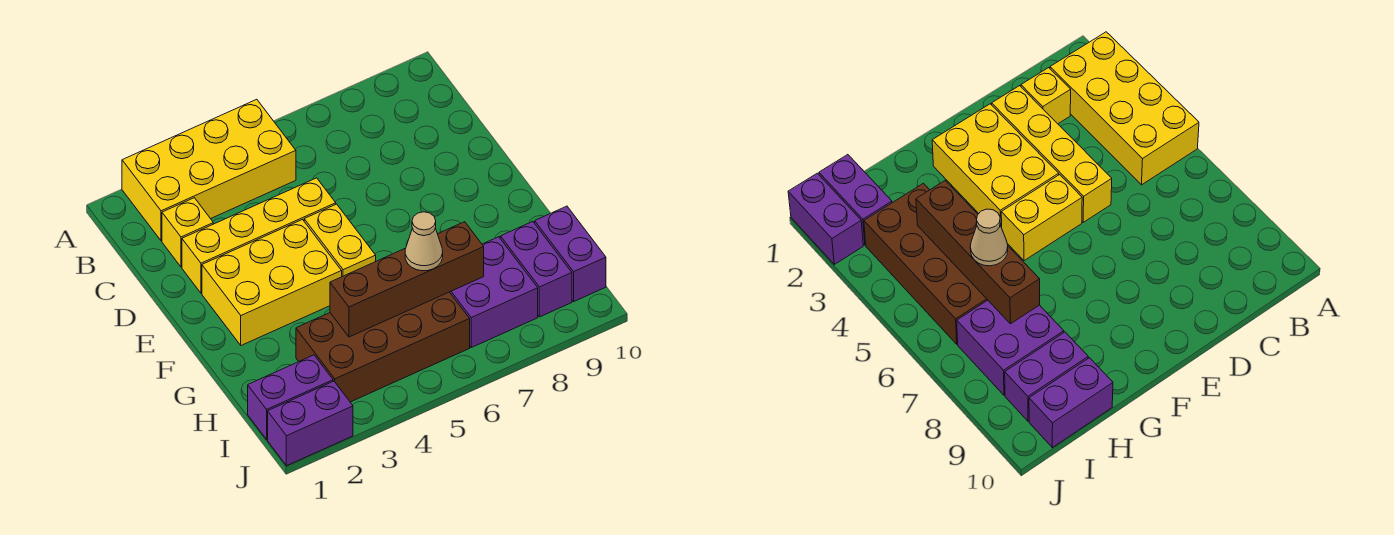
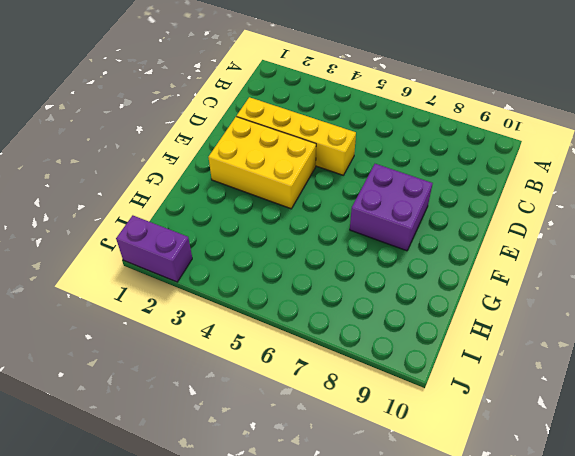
purple brick E7:F8 level 1 -> purple brick H7:I8 level 1
none -> yellow brick A2:B5 level 1
none -> yellow brick C2 level 1
none -> yellow brick E5:F5 level 1

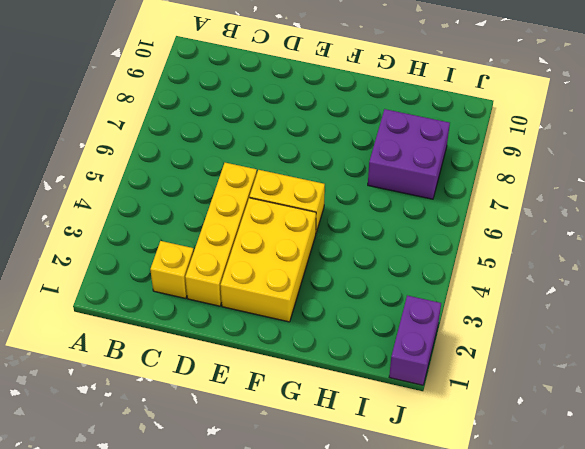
none -> yellow brick A2:B5 level 1
none -> brown brick H3:I6 level 1
none -> purple brick H9:I9 level 1

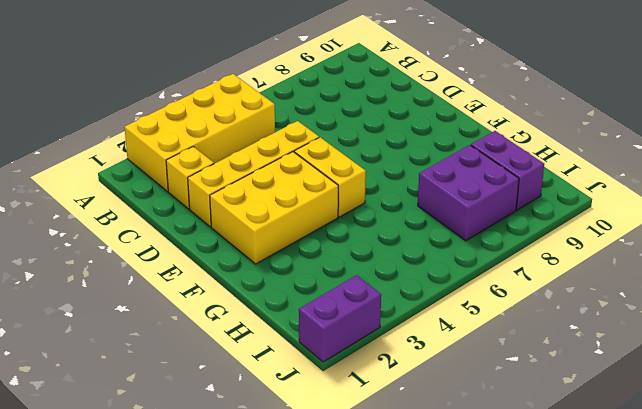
none -> brown brick H3:I6 level 1
none -> purple brick H10:I10 level 1
none -> purple brick I1:I2 level 1

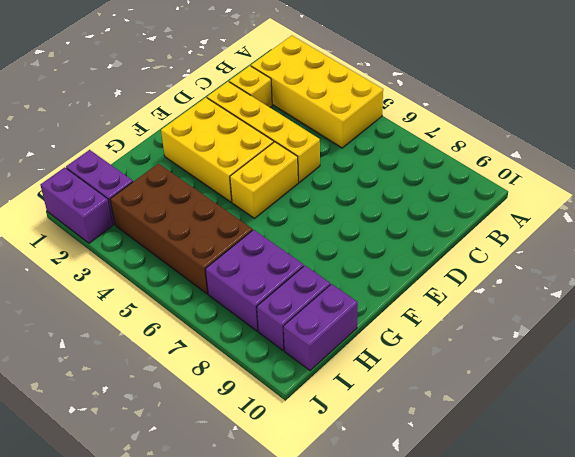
none -> brown brick H4:H7 level 2
none -> tan cone H6 level 3

